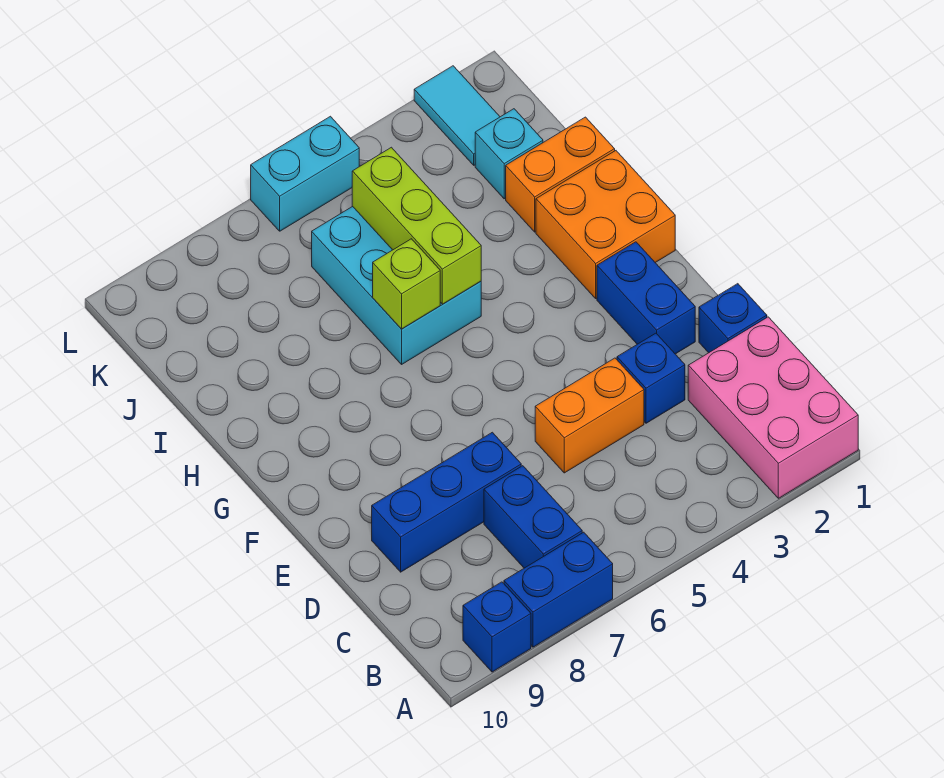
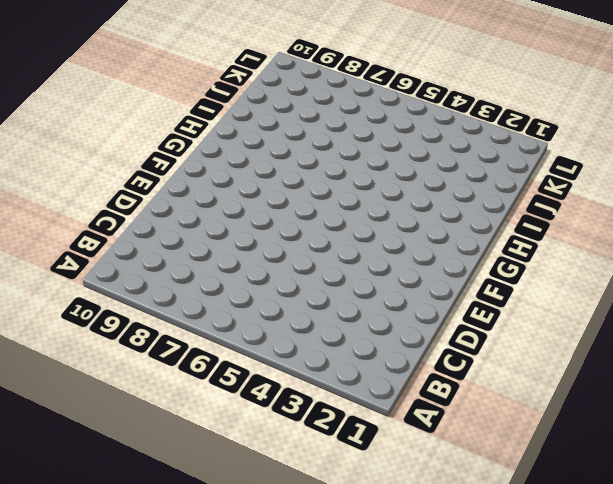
none -> pink brick A1:C2 level 1
none -> blue brick A7:A8 level 1
none -> blue brick A9 level 1

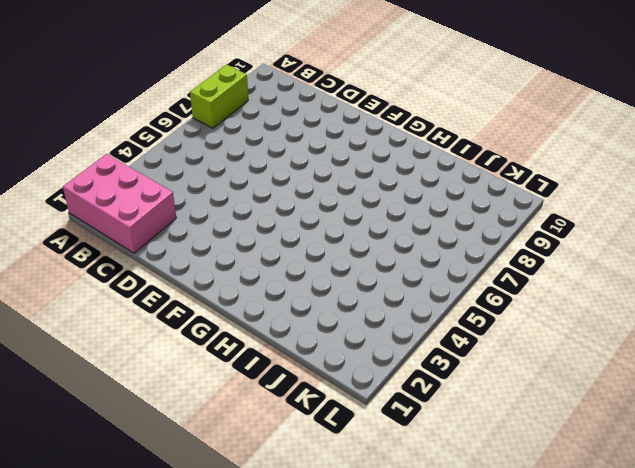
lime brick A7:A8 level 1 -> blue brick A7:A8 level 1
none -> blue brick A9 level 1
none -> blue brick B7:C7 level 1
none -> blue brick D1 level 1

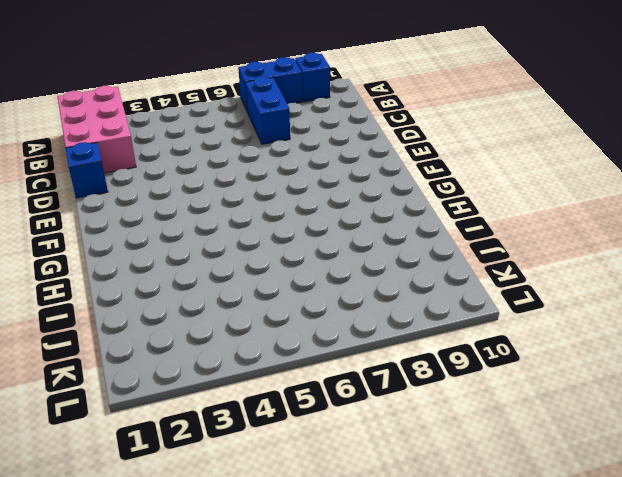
none -> blue brick D3 level 1
none -> orange brick D4:D5 level 1
none -> blue brick D7:D9 level 1

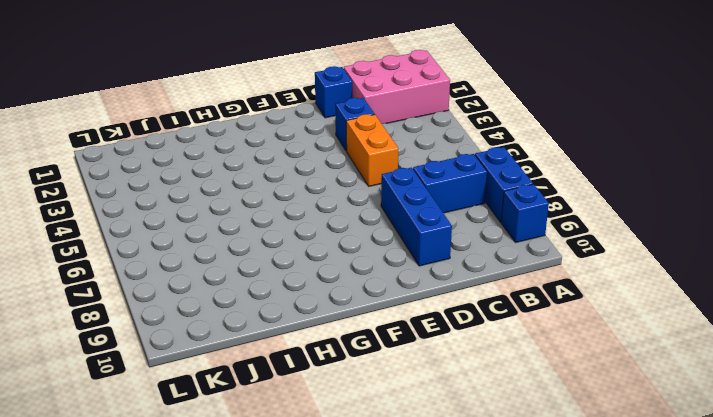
none -> blue brick E2:F2 level 1
none -> orange brick G1:H2 level 1
none -> cyan brick H5:J6 level 1

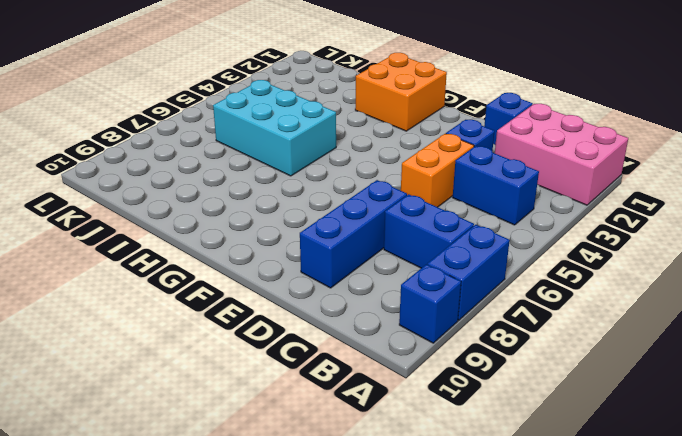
blue brick B4:C4 level 1 -> blue brick E2:F2 level 1
none -> orange brick I1:I2 level 1
none -> cyan brick J2 level 1
none -> cyan tile K2:L2 level 1

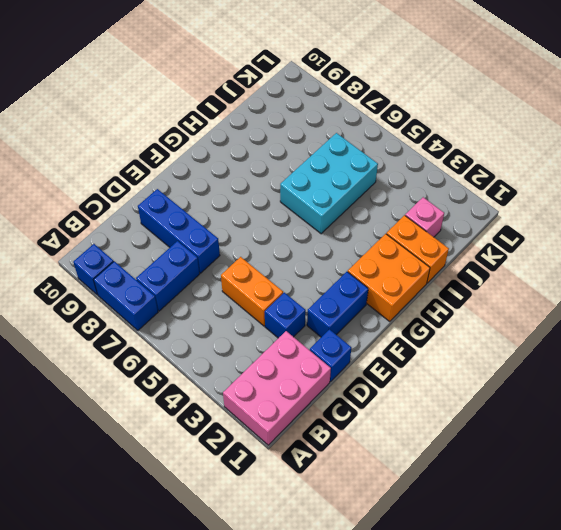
pink brick J2 level 1 -> cyan brick J2 level 1
none -> cyan tile K2:L2 level 1
none -> cyan brick L5:L6 level 1
none -> lime brick H5:J5 level 2

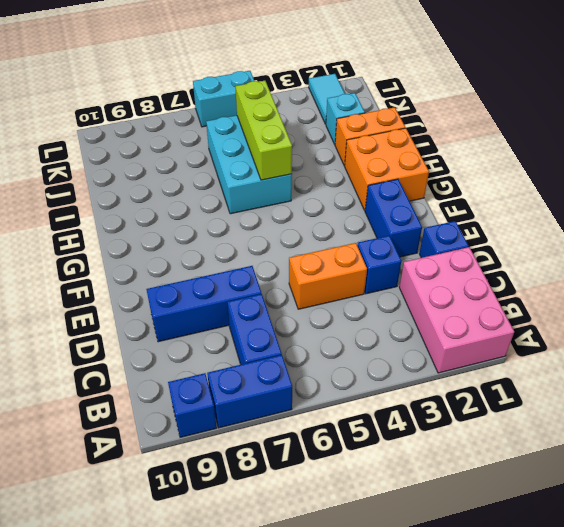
none -> lime brick H6 level 2

